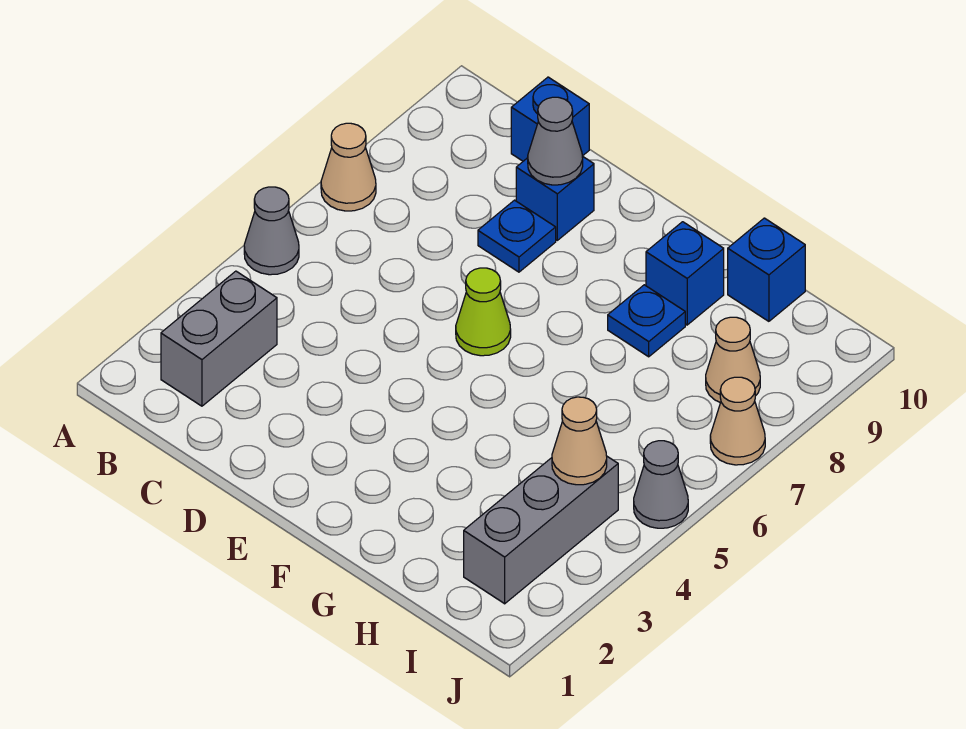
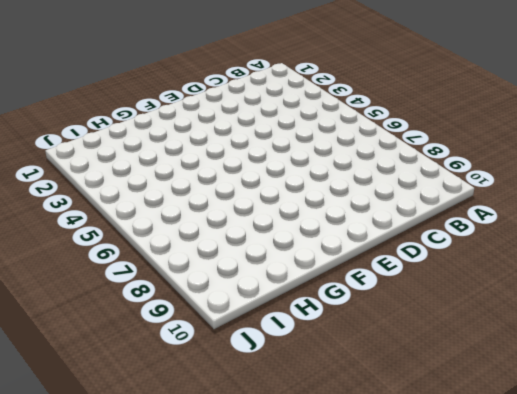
none -> grey cone A5 level 1
none -> tan cone A7 level 1
none -> grey brick B2:B3 level 1

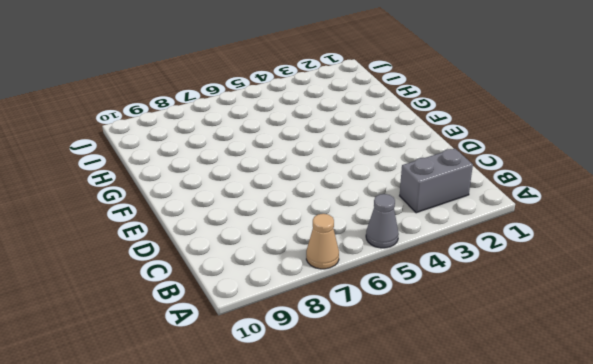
none -> blue brick C10 level 1
none -> blue plate D8 level 1
none -> blue brick D9 level 1

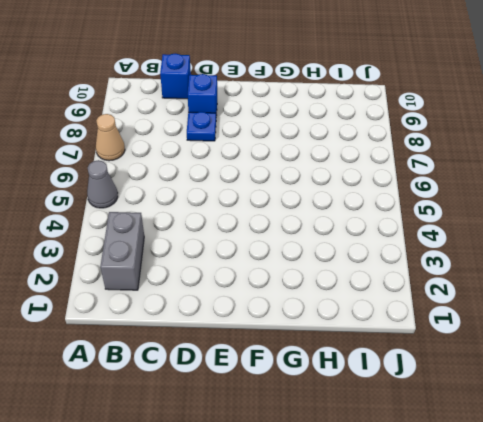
none -> lime cone E6 level 1
none -> blue plate G8 level 1
none -> blue brick G9 level 1

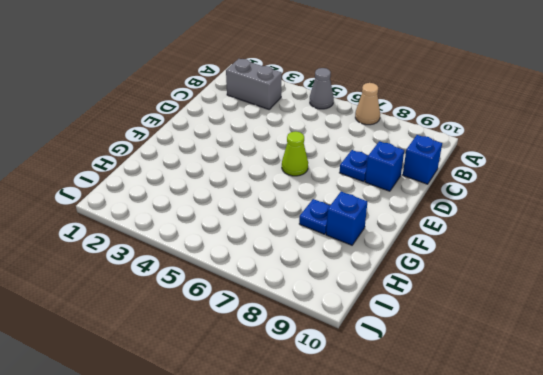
none -> blue brick H10 level 1
none -> grey brick I2:I4 level 1
none -> tan cone I8 level 1

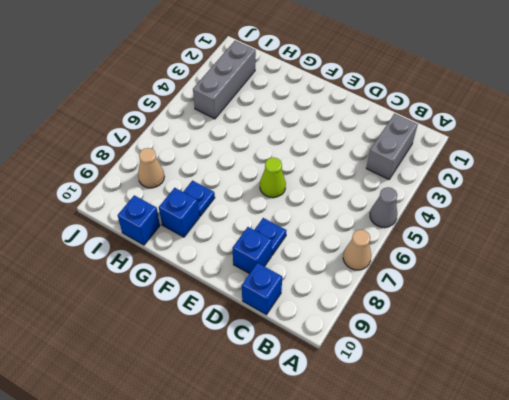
none -> grey cone J5 level 1
none -> tan cone J7 level 1
none -> grey cone D9 level 2

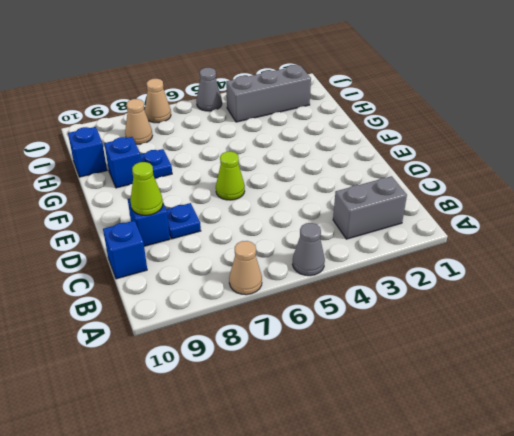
lime cone D9 level 2 -> grey cone D9 level 2
none -> tan cone I4 level 2

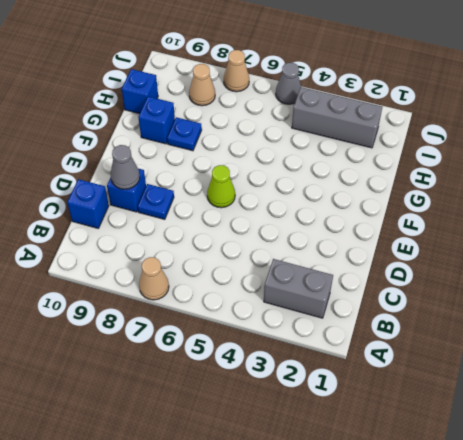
none -> grey cone A5 level 1
none -> tan cone I4 level 2

